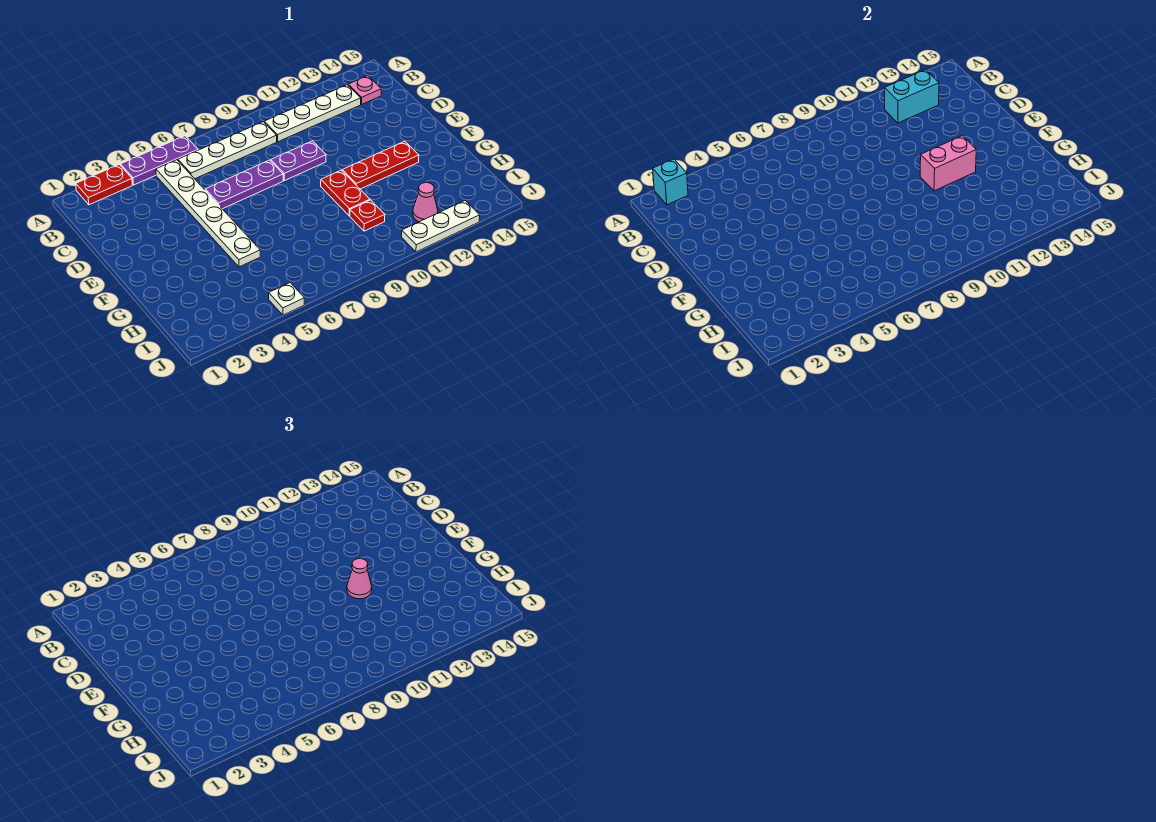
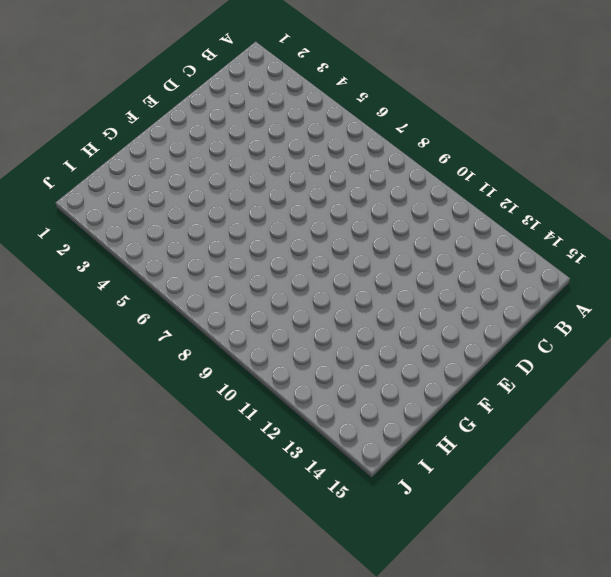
none -> red plate A2:A3 level 1
none -> purple plate A4:A6 level 1
none -> white plate B5:G5 level 1

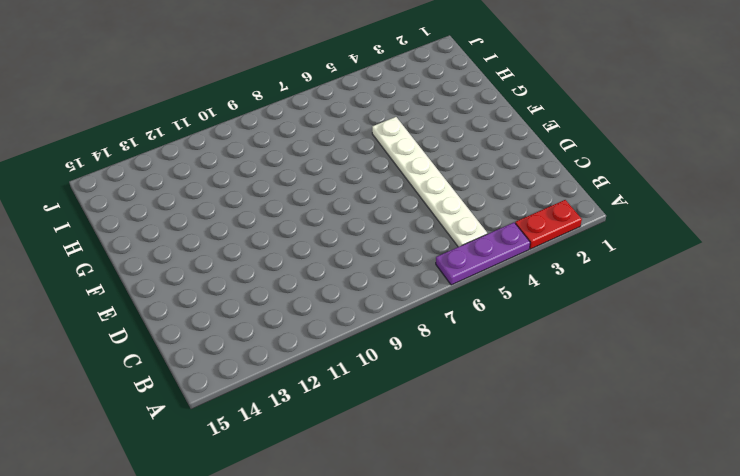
none -> white plate B6:B9 level 1
none -> white plate B10:B13 level 1
none -> pink plate B14 level 1

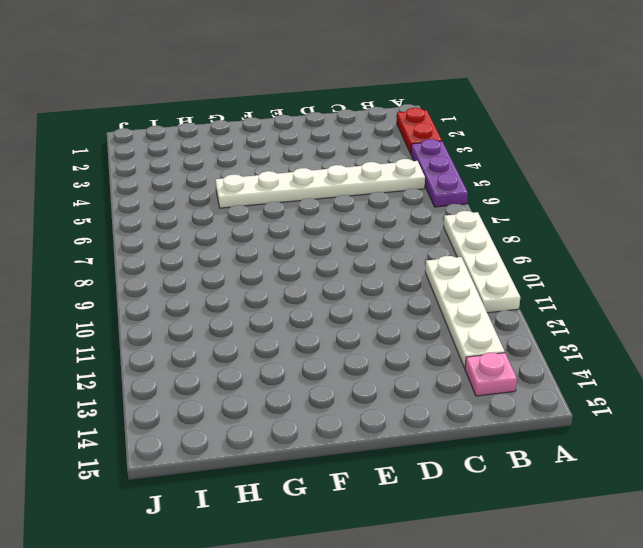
white plate A8:A11 level 1 -> white plate B6:B9 level 1
none -> purple plate D6:D8 level 1
none -> purple plate D9:D10 level 1
none -> red plate F10:G10 level 1

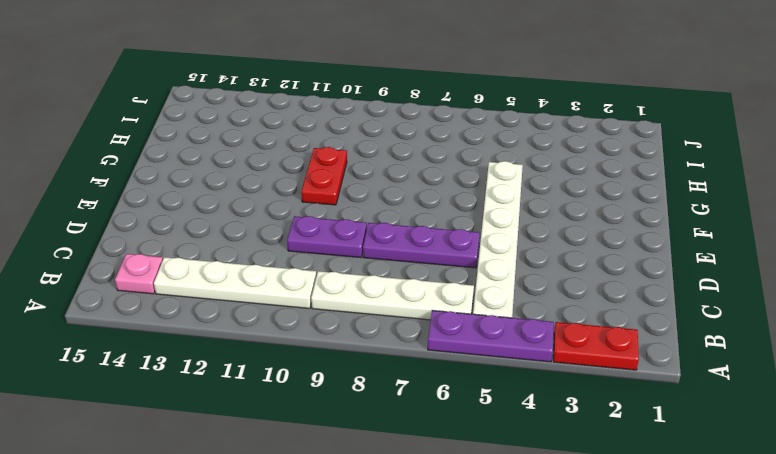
none -> red plate F11:F13 level 1
none -> red plate H10 level 1
none -> pink cone I12 level 1

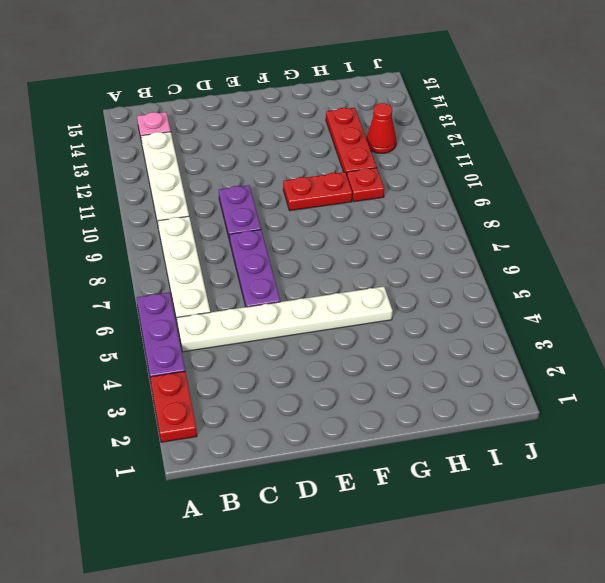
red plate H11:H13 level 1 -> red plate F11:F13 level 1
red cone I12 level 1 -> pink cone I12 level 1
none -> white plate J5 level 1
none -> white plate J11:J13 level 1
none -> cyan brick A2 level 2

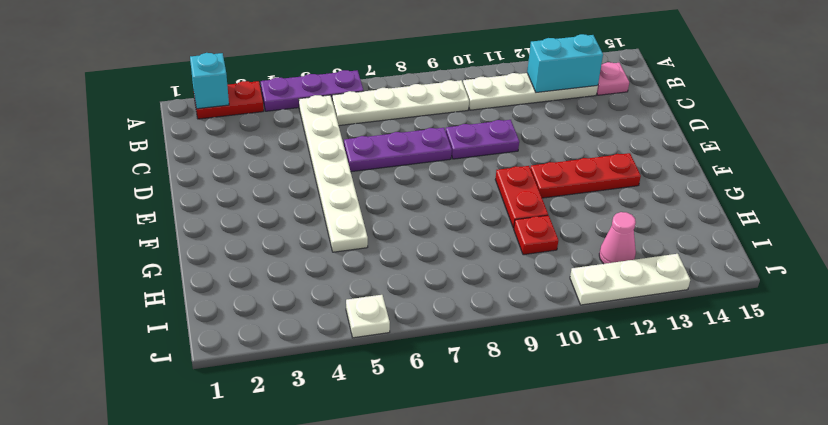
none -> pink brick F11:F12 level 2
none -> pink cone F11 level 3

